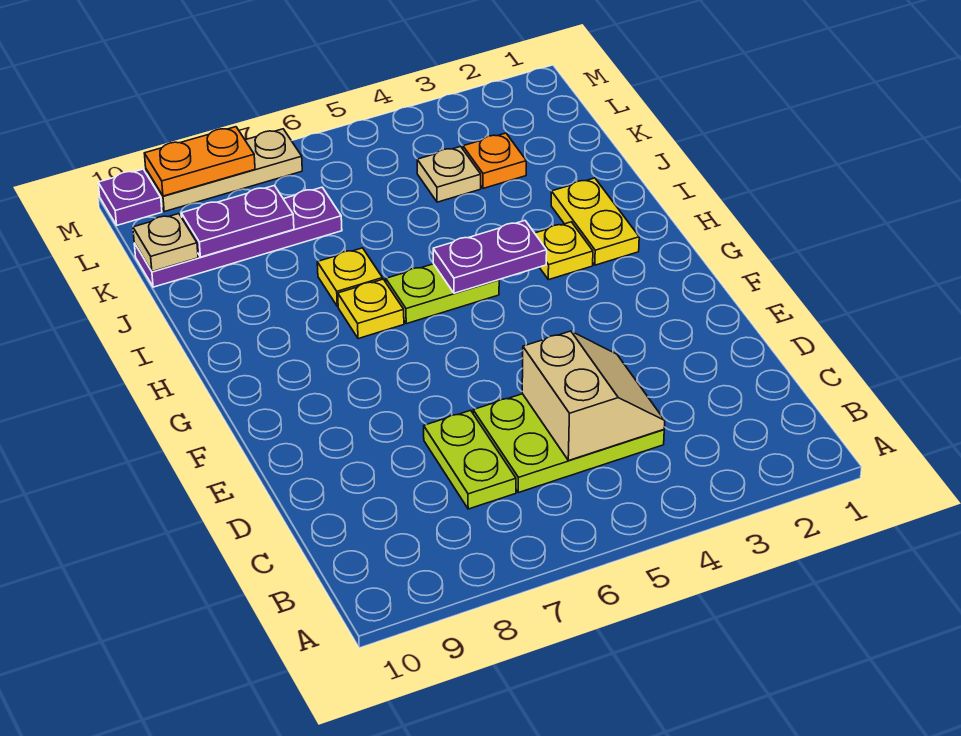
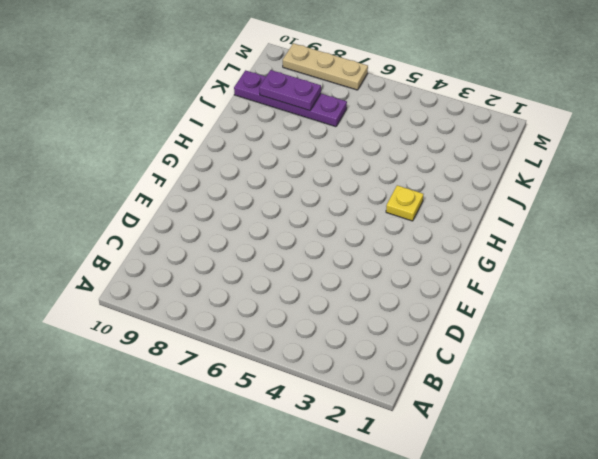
none -> lime plate C4:D6 level 1
none -> lime plate C7:D7 level 1
none -> yellow plate H2:I2 level 1

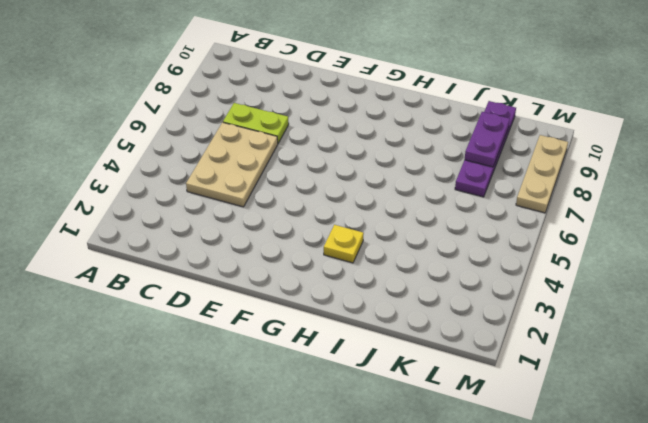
tan plate C4:D6 level 1 -> lime plate C4:D6 level 1
none -> yellow plate H2:I2 level 1
none -> lime plate H5:H6 level 1
none -> yellow plate H7 level 1

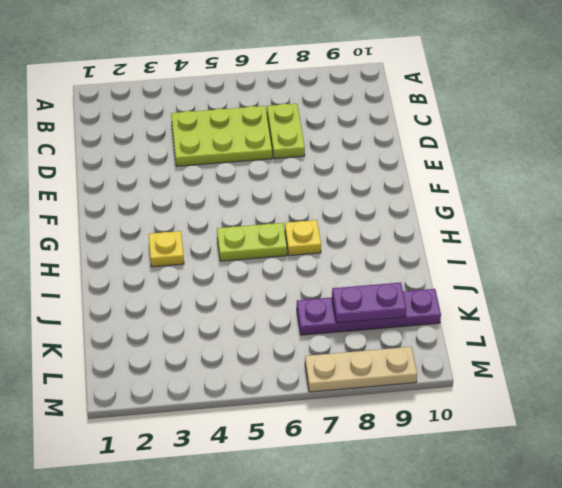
none -> yellow plate H2:I2 level 1
none -> yellow plate I7 level 1
none -> orange plate K3 level 1

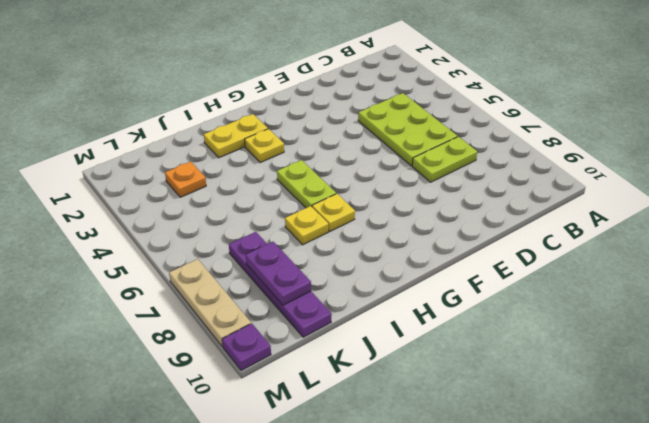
none -> tan plate K4 level 1
none -> tan slope C4:D5 level 2 top 5
none -> purple plate H4:H5 level 2

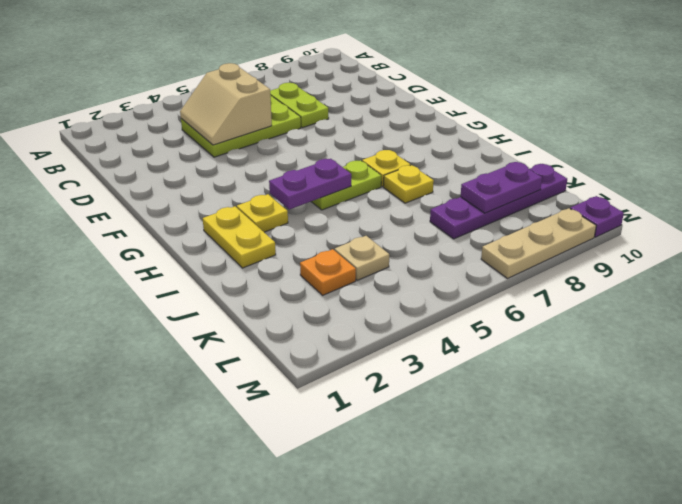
none -> tan plate K10 level 2
none -> orange plate M8:M9 level 2

